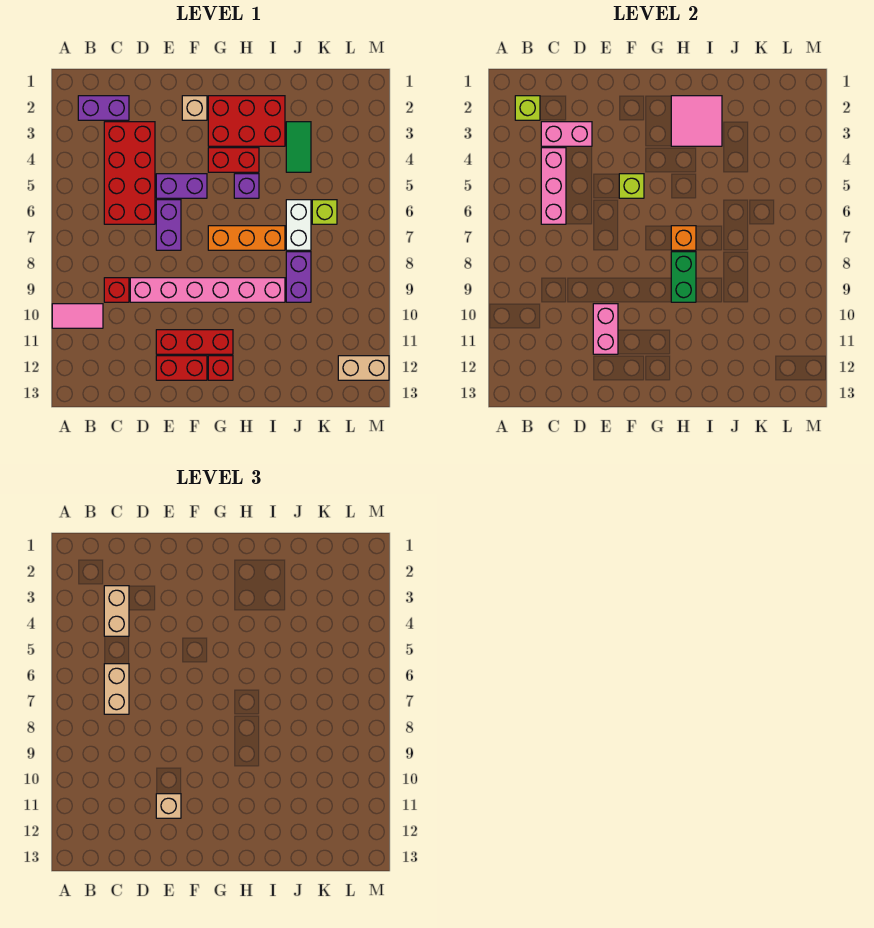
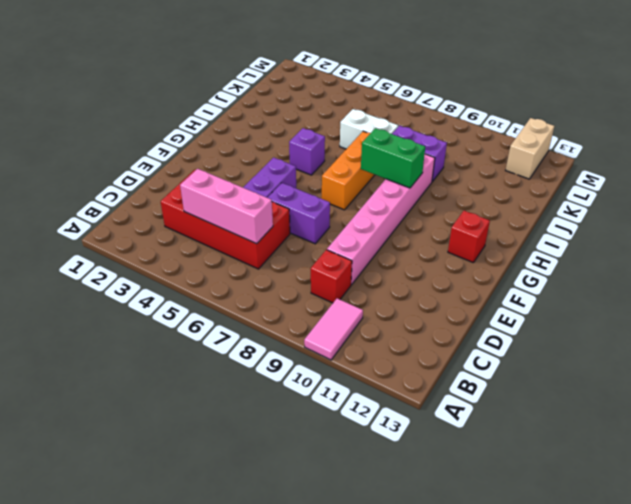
none -> purple brick B2:C2 level 1
none -> red brick E11:G11 level 1
none -> red brick E12:F12 level 1
none -> tan brick F2 level 1

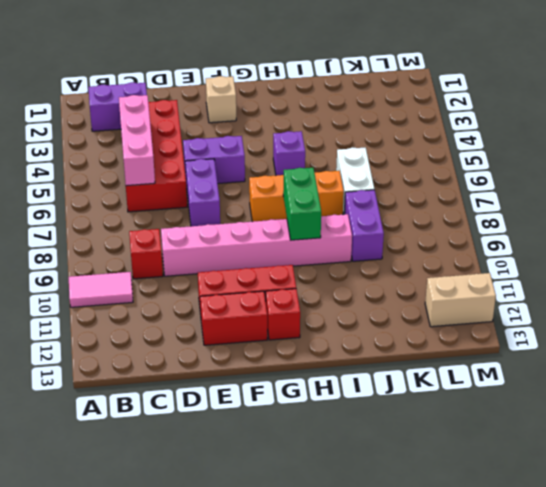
none -> red brick G2:I3 level 1
none -> red brick G4:H4 level 1
none -> green tile J3:J4 level 1
none -> lime brick K6 level 1

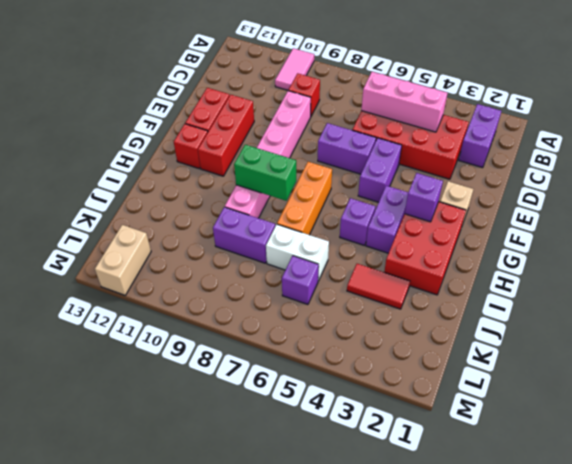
purple brick G3 level 2 -> none
purple brick G4:H4 level 1 -> red brick G4:H4 level 1
red tile J3:J4 level 1 -> green tile J3:J4 level 1
purple brick K6 level 1 -> lime brick K6 level 1
none -> lime brick B2 level 2
none -> pink brick C3:D3 level 2
none -> pink brick E10:E11 level 2
none -> lime brick F5 level 2

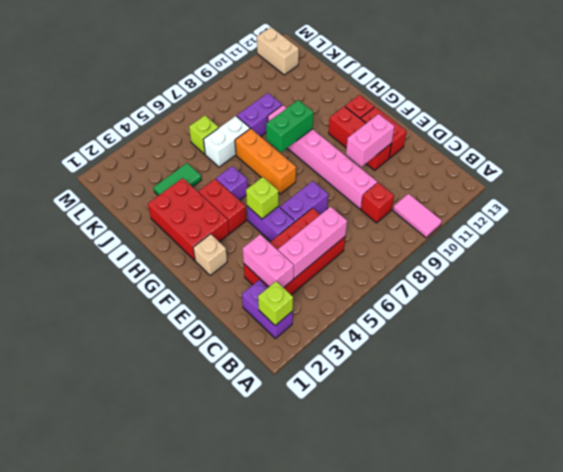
none -> pink tile H2:I3 level 2
none -> orange brick H7 level 2
none -> tan brick C3:C4 level 3
none -> tan brick C6:C7 level 3

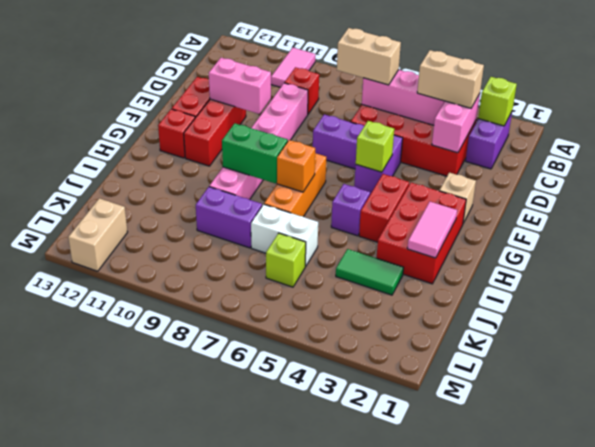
pink tile H2:I2 level 2 -> pink tile H2:I3 level 2
none -> tan brick E11 level 3

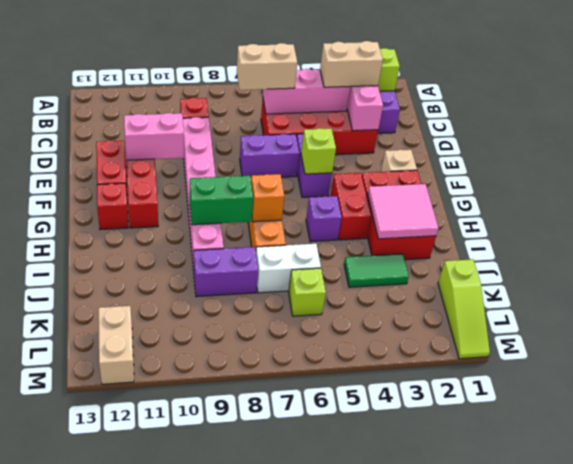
lime slope K1:M1 level 1 top K -> none
none -> pink tile A10:B10 level 1
none -> tan brick E11 level 3

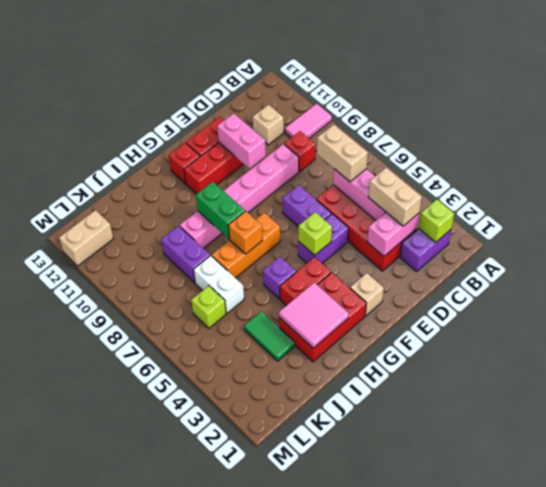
tan brick C11 level 1 -> tan brick E11 level 3

